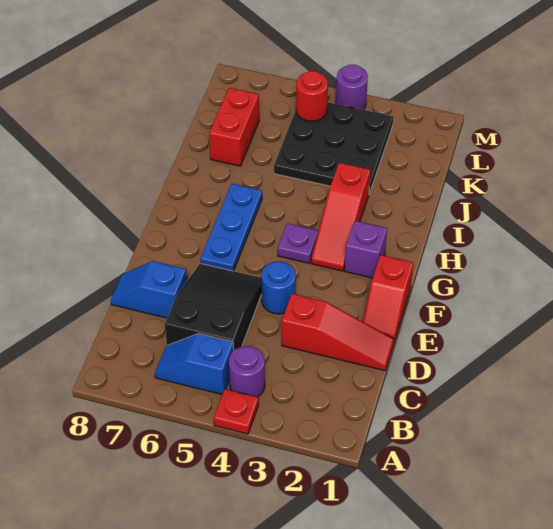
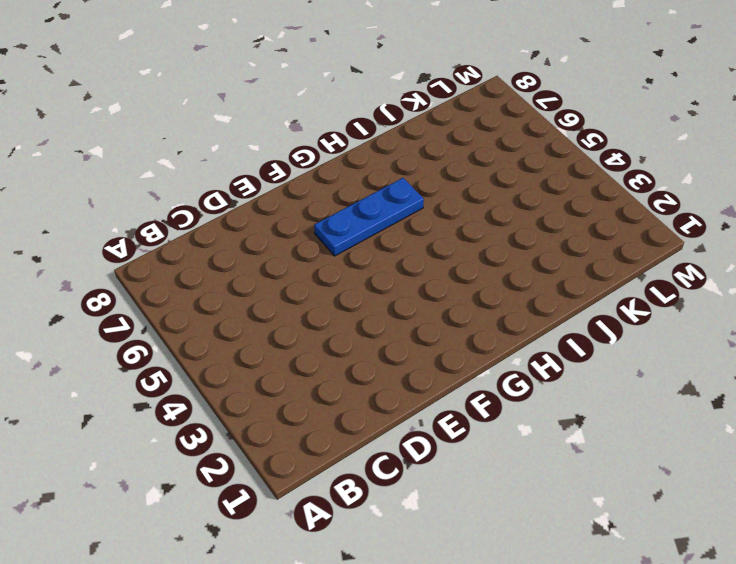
none -> red plate A4 level 1
none -> purple round brick B4 level 1
none -> blue slope B5:B6 level 1 top 5

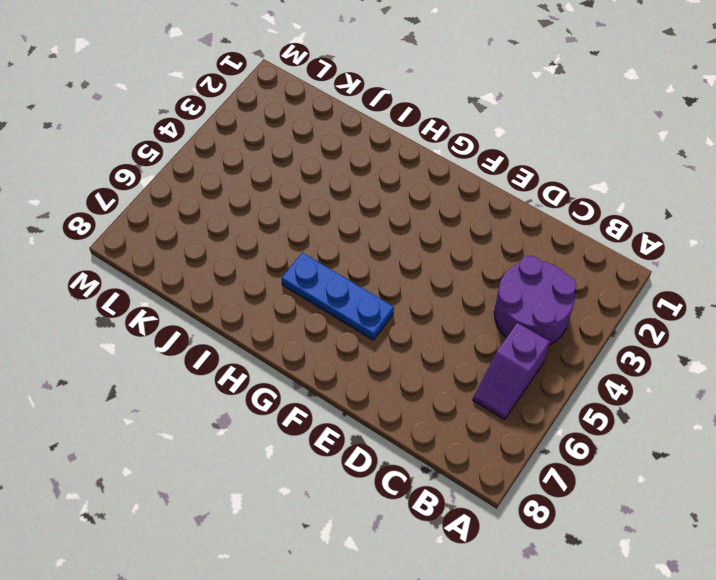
purple round brick B3:C4 level 1 -> purple round brick B4 level 1
purple slope B5:B6 level 1 top 5 -> blue slope B5:B6 level 1 top 5
none -> red plate A4 level 1
none -> black slope C5:E6 level 1 top C
none -> red slope D1:D3 level 1 top 3

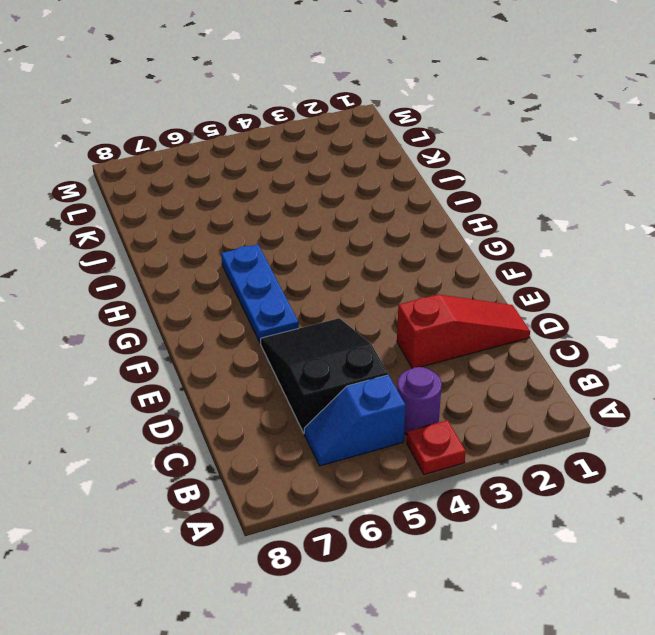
none -> blue slope D7:D8 level 1 top 7
none -> red slope E1:F1 level 1 top F
none -> blue round brick E4 level 1

